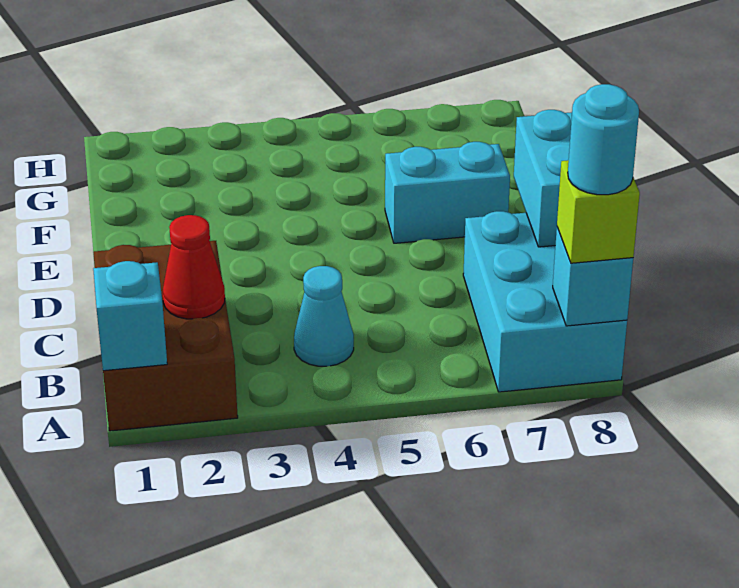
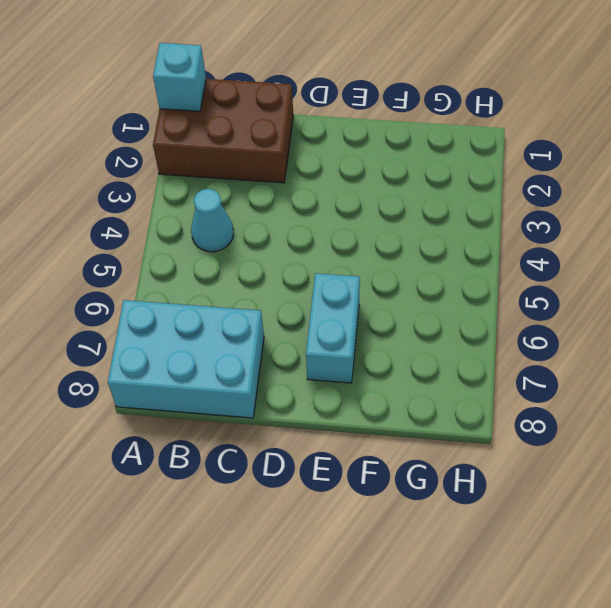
none -> cyan brick A8 level 2
none -> red cone B2 level 2

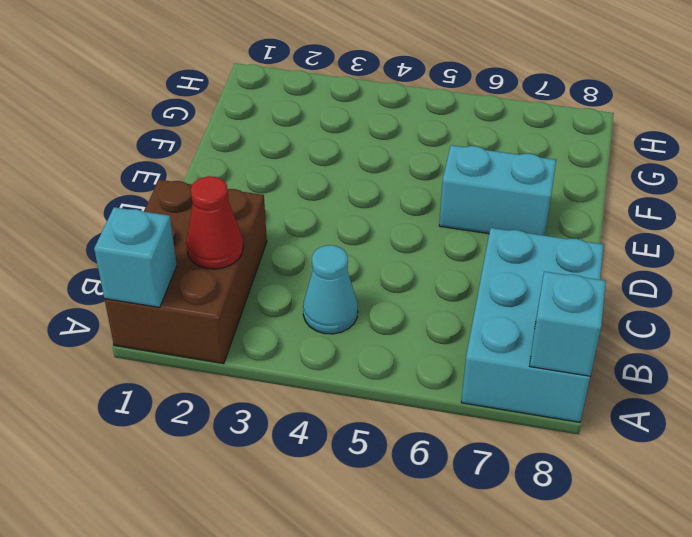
none -> cyan brick C8:D8 level 2
none -> lime brick A8 level 3

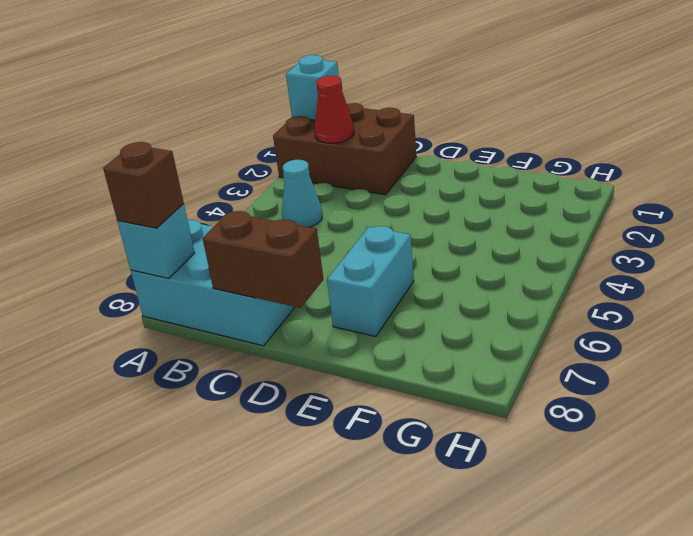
brown brick A8 level 3 -> lime brick A8 level 3
brown brick C8:D8 level 2 -> cyan brick C8:D8 level 2
none -> cyan round brick A8 level 4

